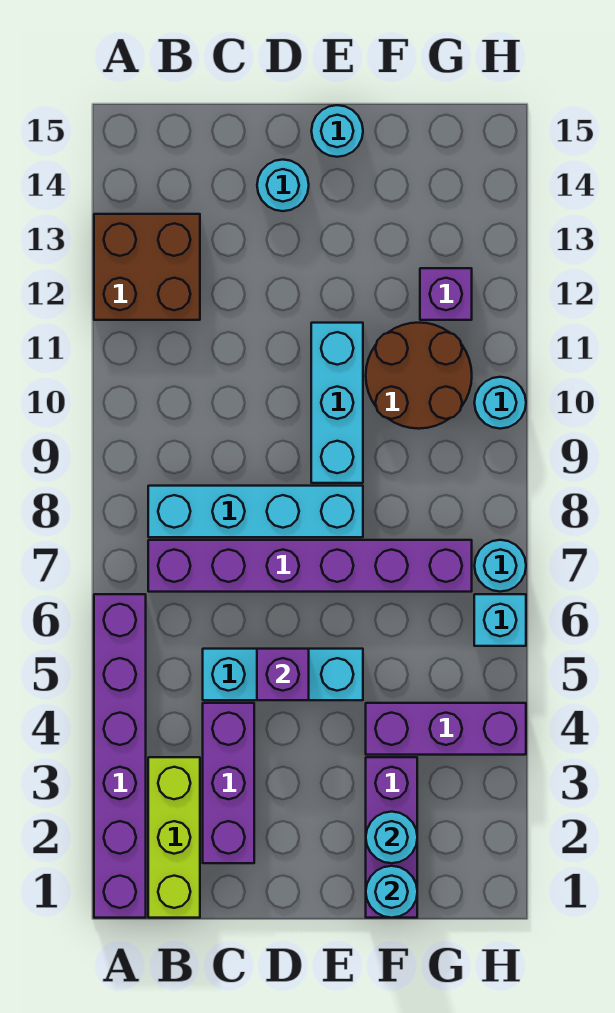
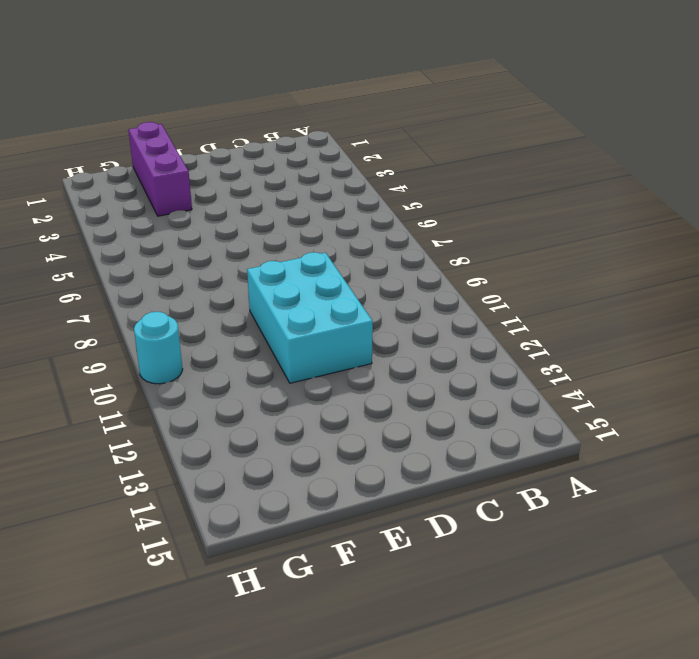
cyan brick D9:E11 level 1 -> cyan brick E9:E11 level 1
none -> purple brick A1:A6 level 1
none -> brown brick A12:B13 level 1
none -> lime brick B1:B3 level 1

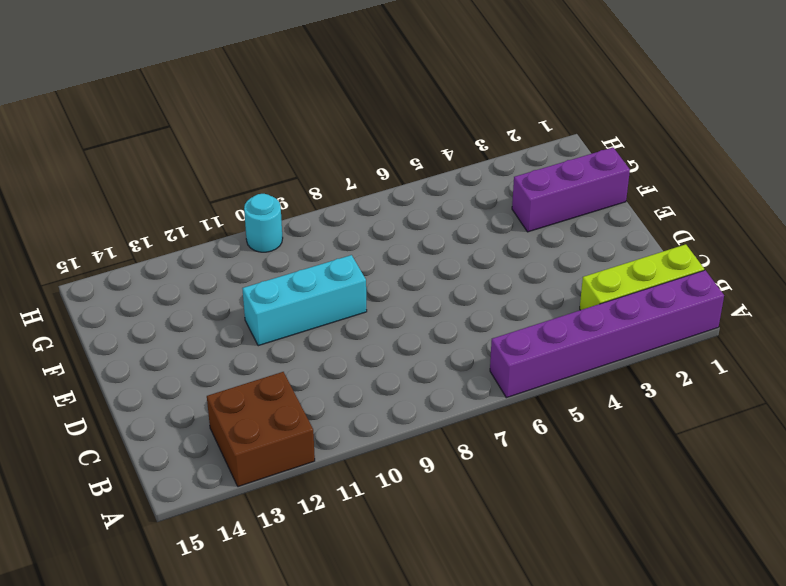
none -> purple brick B7:G7 level 1
none -> cyan brick B8:E8 level 1
none -> purple brick C2:C4 level 1

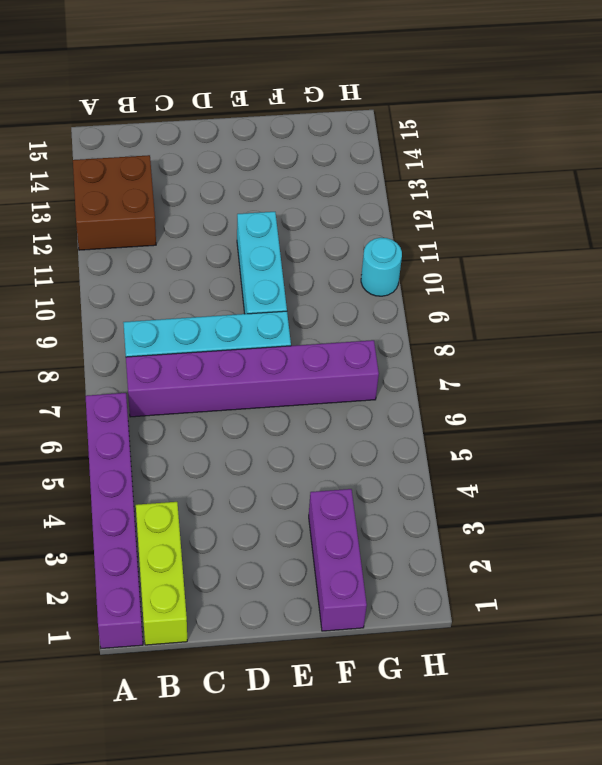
none -> purple brick C2:C4 level 1
none -> cyan brick C5:E5 level 1
none -> cyan round brick D14 level 1

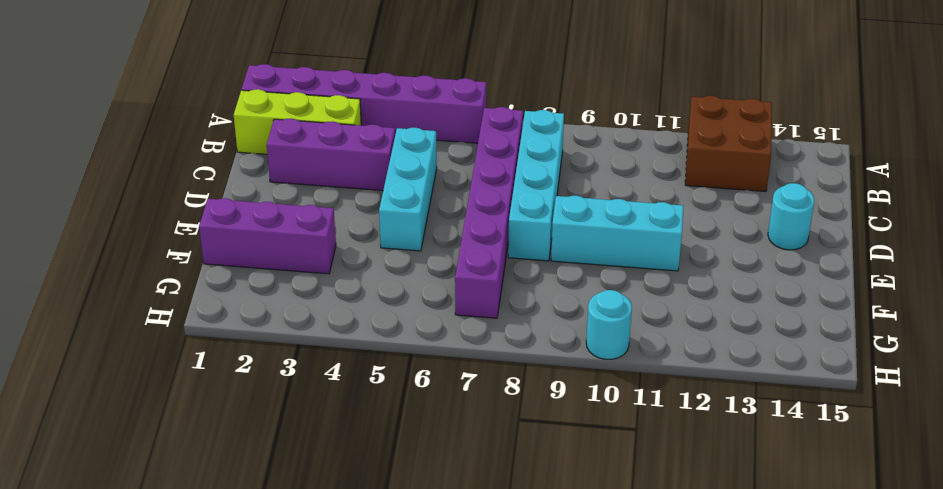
none -> cyan round brick E15 level 1
none -> purple brick F4:H4 level 1
none -> brown round brick F10:G11 level 1

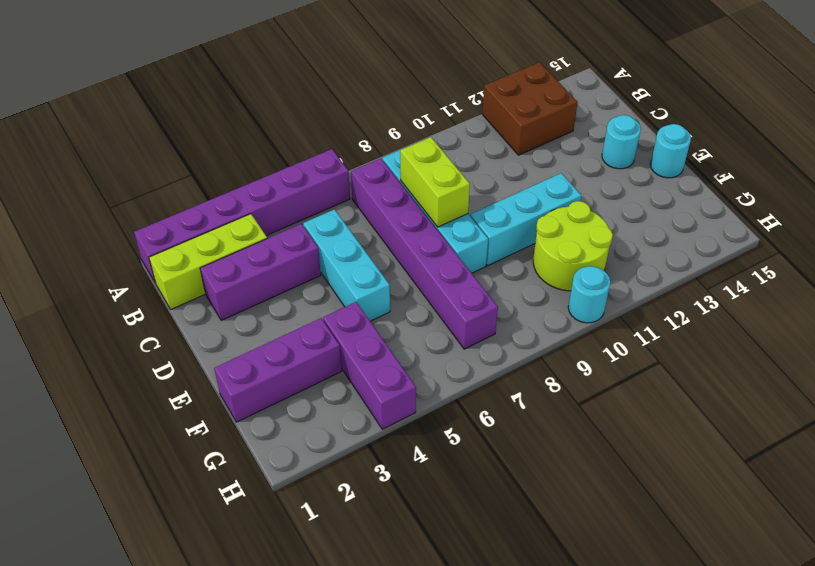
lime brick C8:D8 level 2 -> none
lime round brick F10:G11 level 1 -> brown round brick F10:G11 level 1
none -> purple brick G12 level 1
none -> cyan brick H6 level 1
none -> cyan round brick H7 level 1

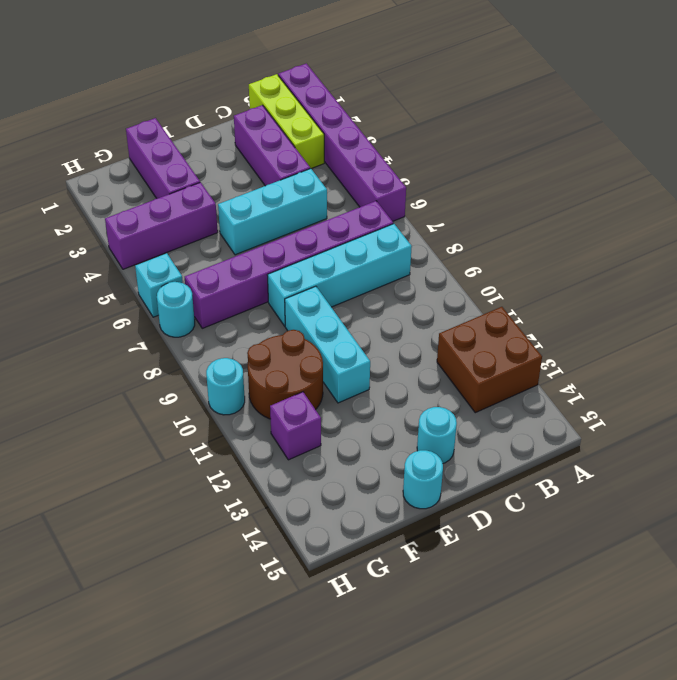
none -> purple brick D5 level 2
none -> cyan round brick F1 level 2
none -> cyan round brick F2 level 2

